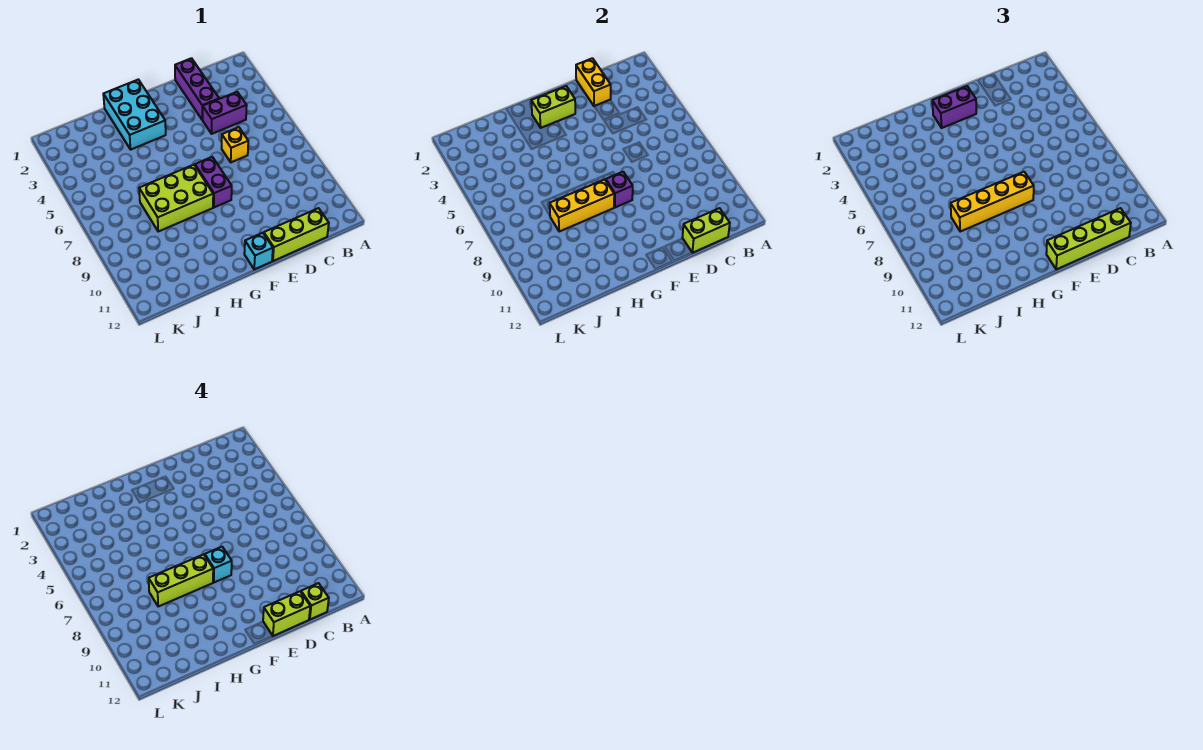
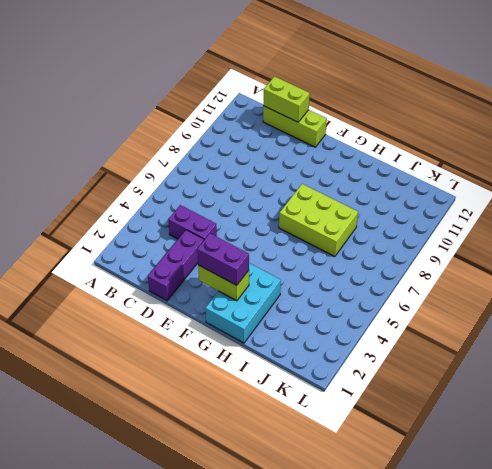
none -> yellow brick D6 level 1
none -> purple brick F7:F8 level 1
none -> cyan brick F12 level 1

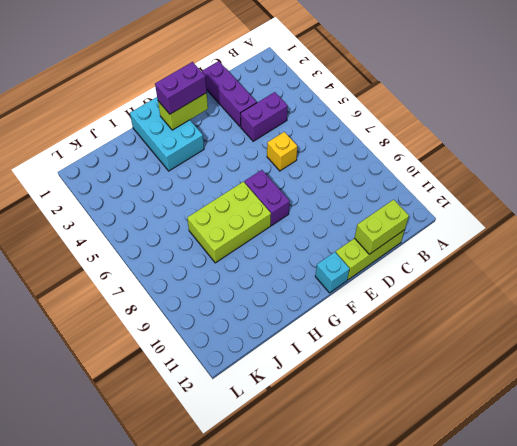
none -> yellow brick D1:D2 level 2
none -> purple brick F8 level 2
none -> yellow brick G8:I8 level 2

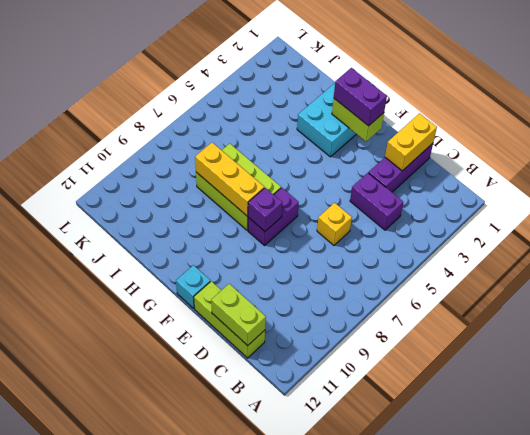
none -> lime brick C12:F12 level 3
none -> yellow brick F8:I8 level 3
none -> lime brick C12 level 4

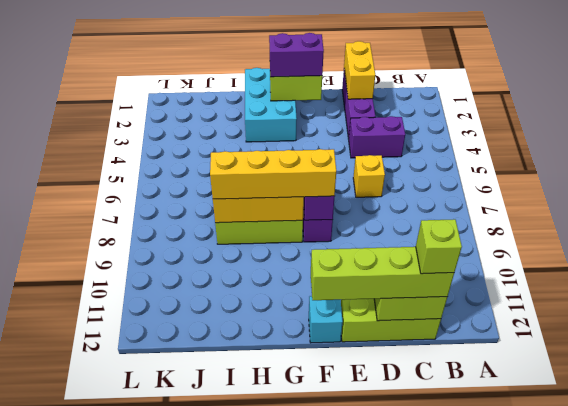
none -> lime brick D12:E12 level 4
none -> cyan brick F8 level 4
none -> lime brick G8:I8 level 4

